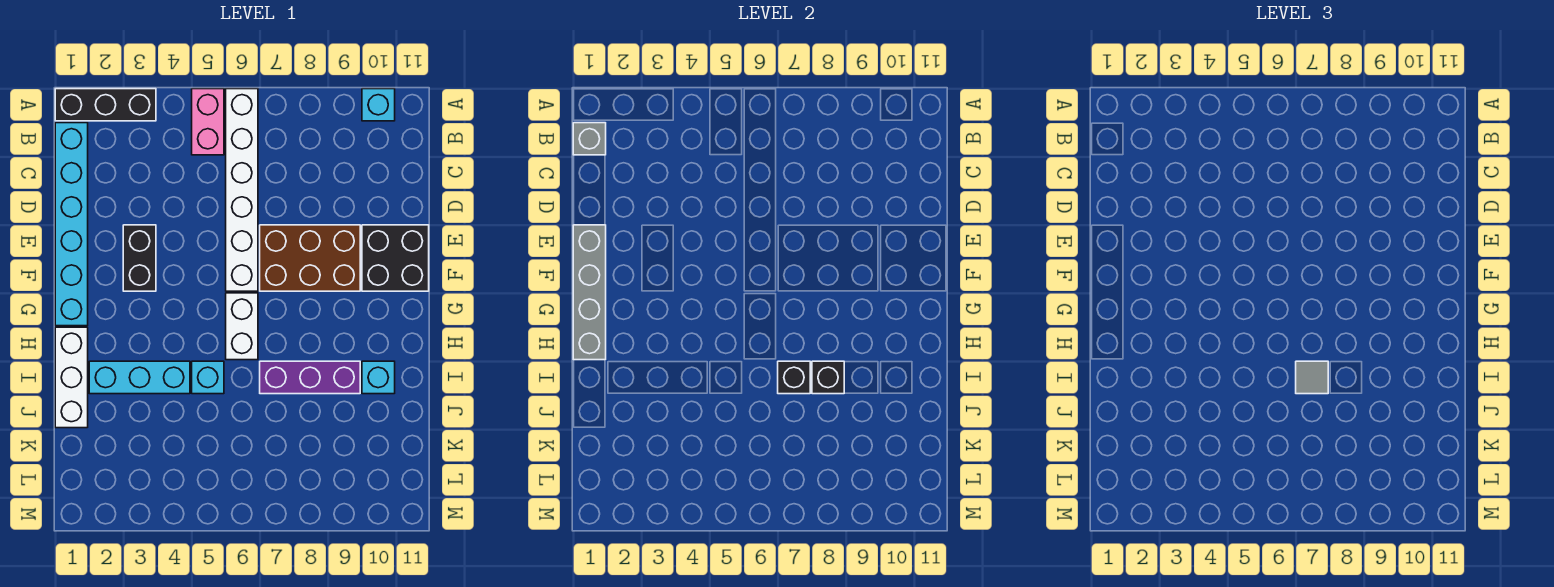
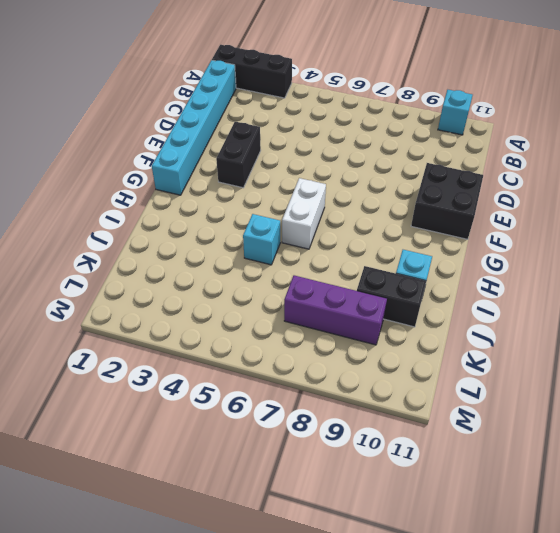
black brick J9:J10 level 1 -> none
purple brick K7:K9 level 1 -> purple brick I7:I9 level 1
none -> pink brick A5:B5 level 1
none -> white brick A6:F6 level 1
none -> brown brick E7:F9 level 1

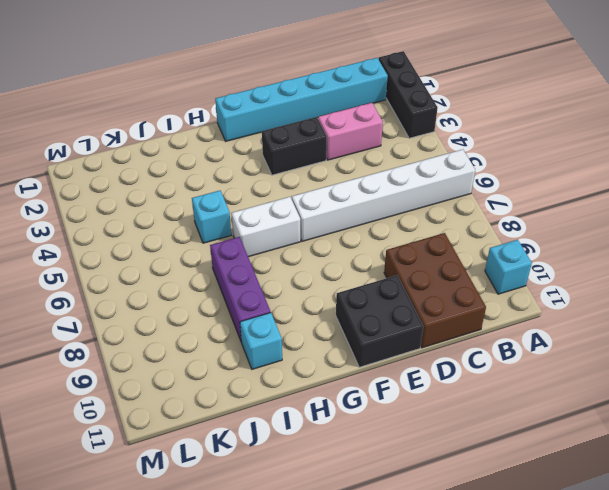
pink brick C3:D3 level 1 -> pink brick A5:B5 level 1
brown brick C9:D11 level 1 -> brown brick E7:F9 level 1
none -> white brick H1:J1 level 1
none -> cyan brick I2:I4 level 1
none -> grey brick B1 level 2

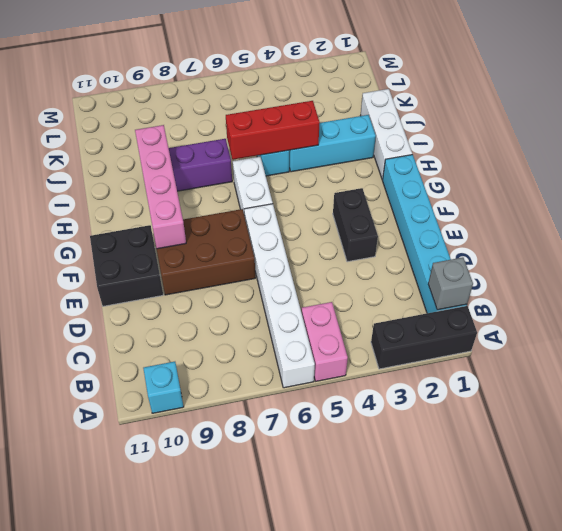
pink brick F9:I9 level 2 -> none
red brick I4:I6 level 2 -> none
none -> cyan brick I10 level 1
none -> grey brick E1:H1 level 2
none -> black brick I7 level 2

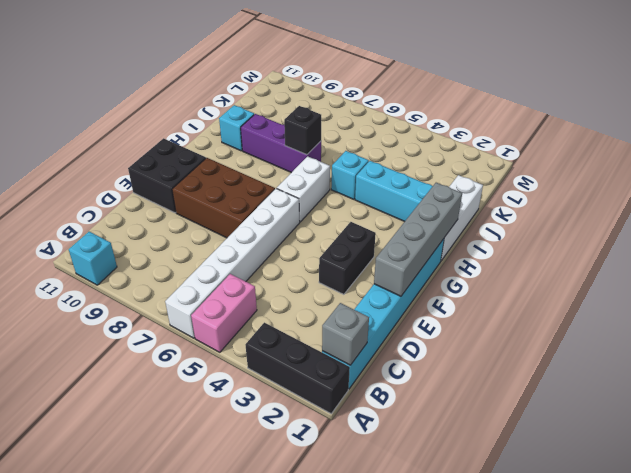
none -> black brick I8 level 2
none -> grey tile I7 level 3

